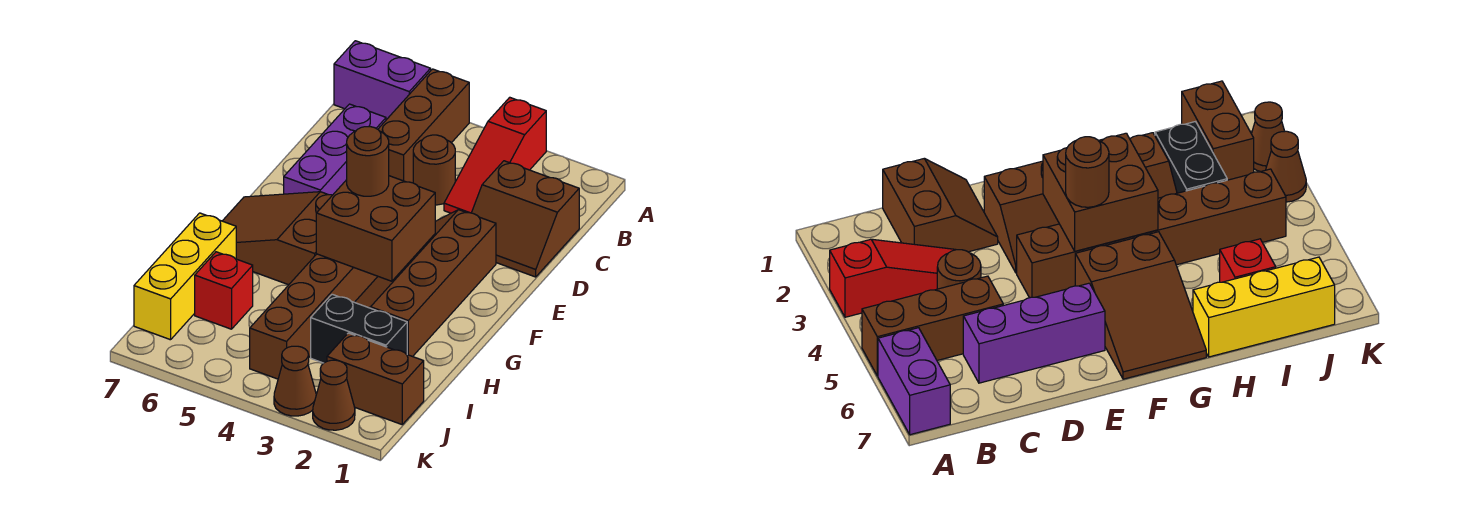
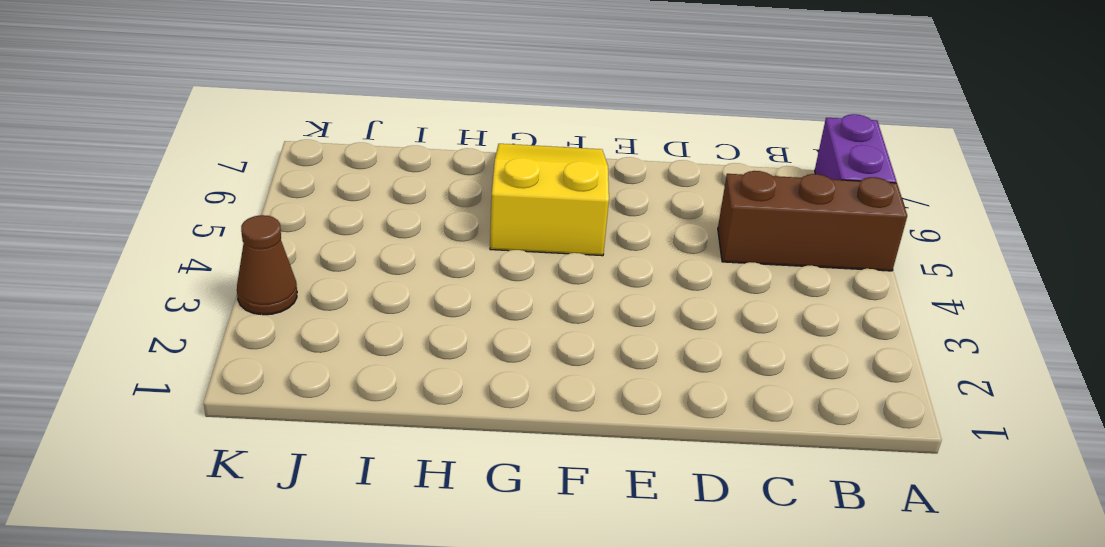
yellow slope F5:G7 level 1 top 5 -> brown slope F5:G7 level 1 top 5
none -> red slope A3:C3 level 1 top A
none -> brown slope C1:D2 level 1 top C
none -> brown round brick C4 level 1

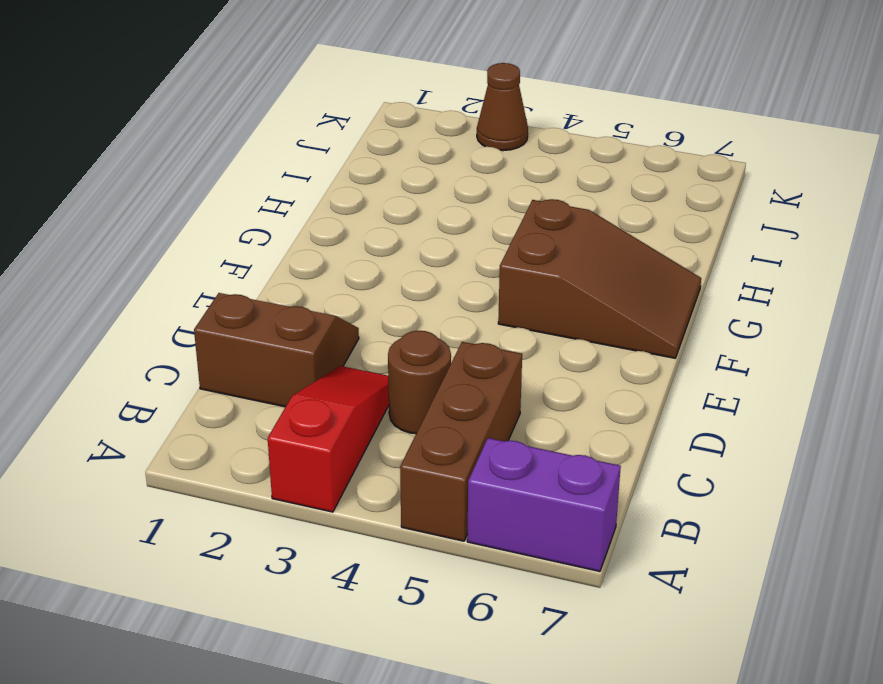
none -> purple brick C6:E6 level 1
none -> brown slope E2:H3 level 1 top 2
none -> brown brick E4:J4 level 1

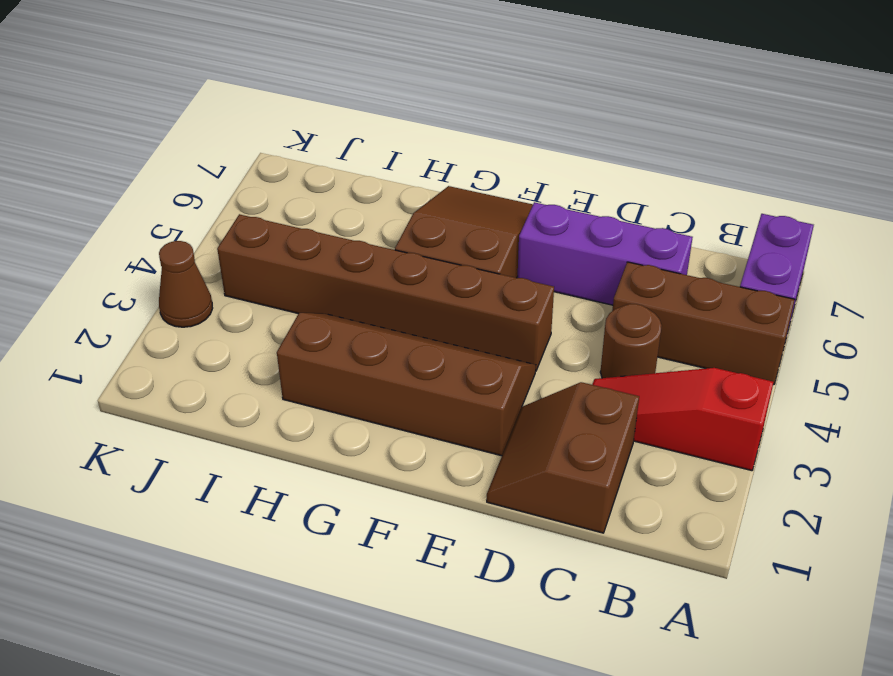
none -> yellow brick H7:J7 level 1
none -> black brick I2:I3 level 1
none -> red brick I6 level 1

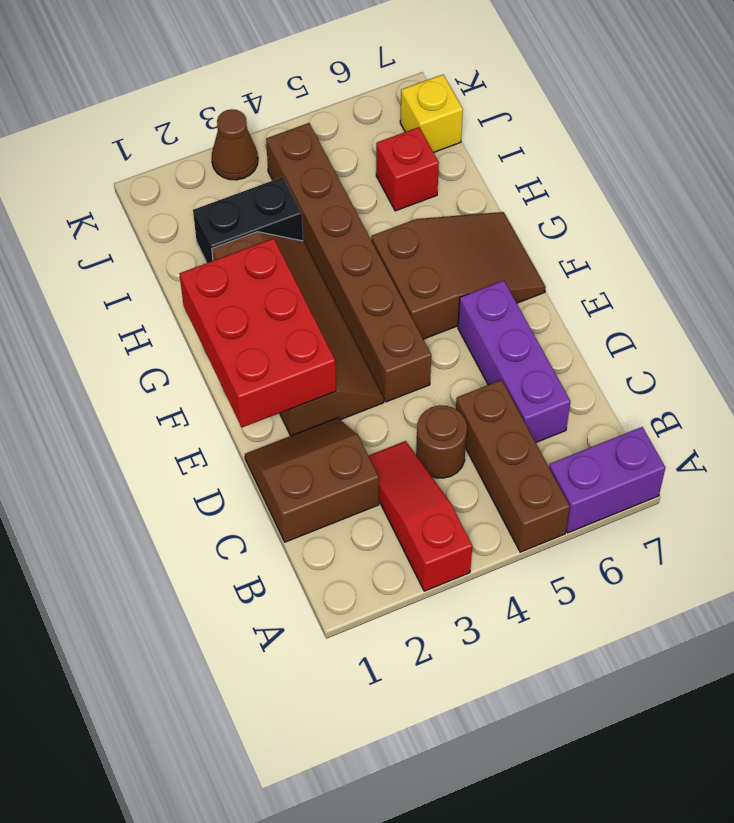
red brick E1:G2 level 2 -> none
yellow brick J7 level 1 -> yellow brick H7:J7 level 1
none -> brown brick J1:J2 level 1
none -> brown cone K2 level 1
none -> brown brick F3:G4 level 2

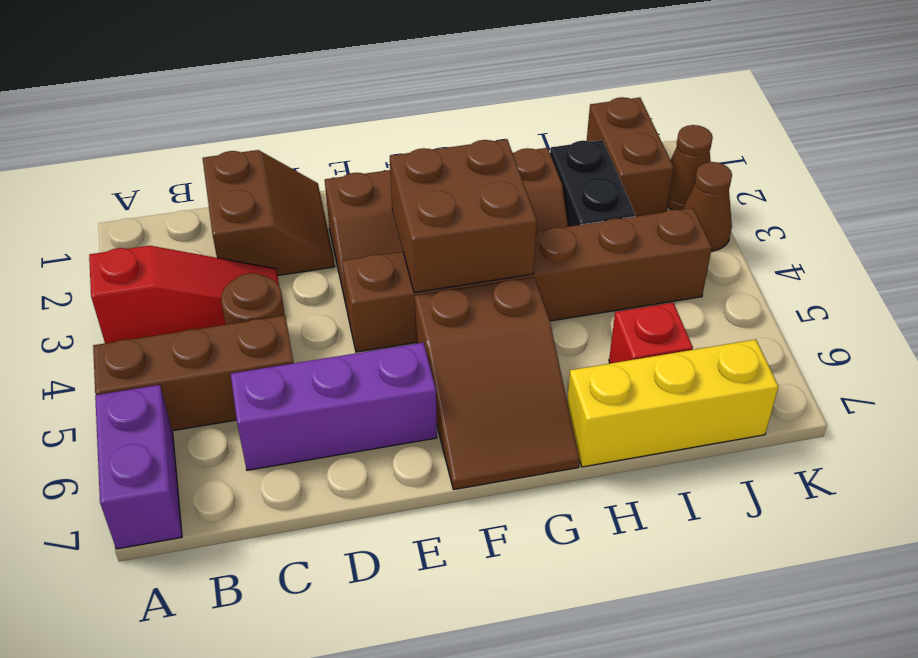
none -> brown round brick F4 level 3

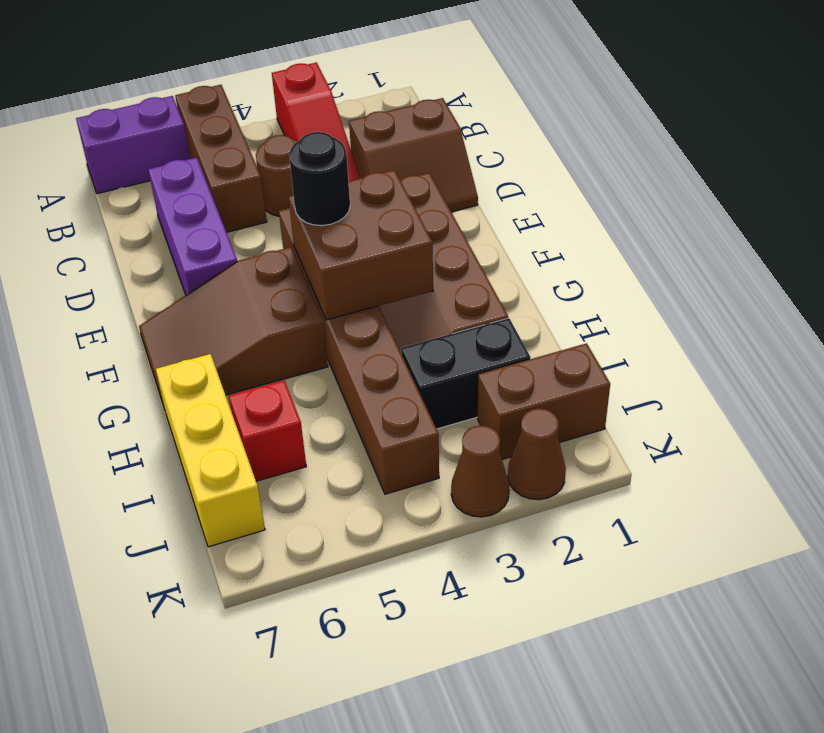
black round brick F4 level 3 -> brown round brick F4 level 3

